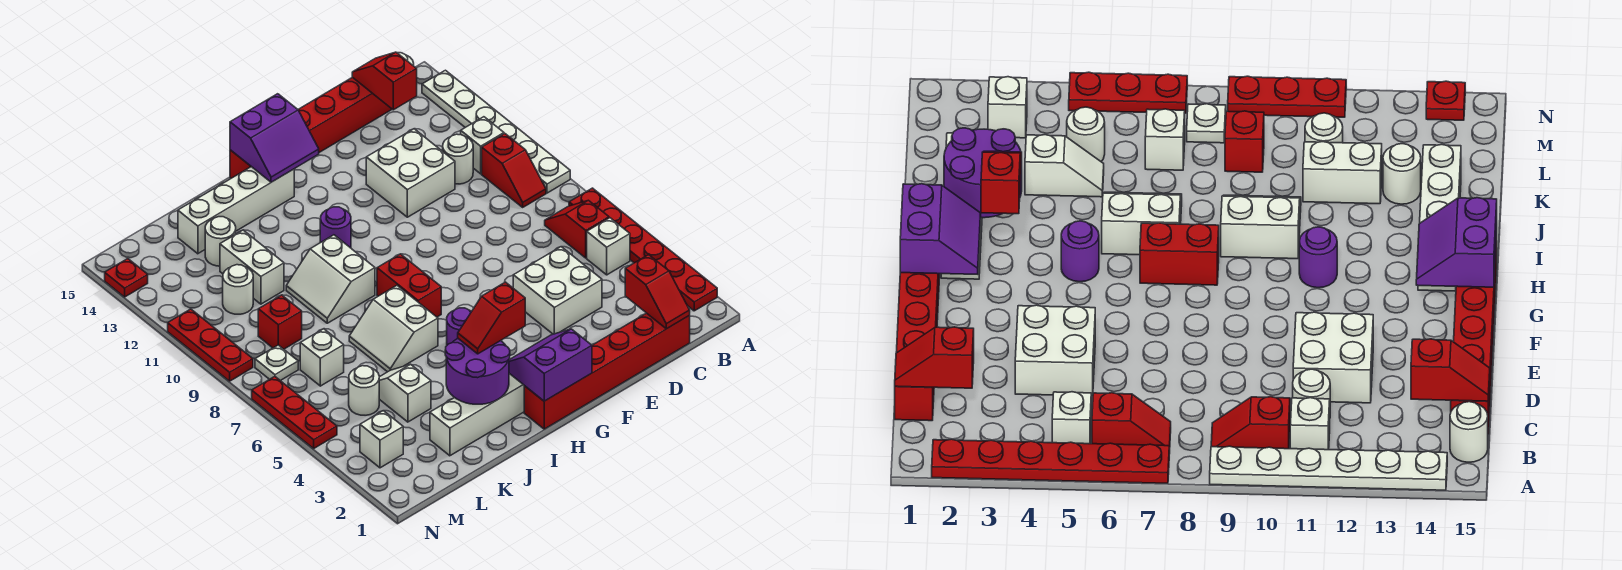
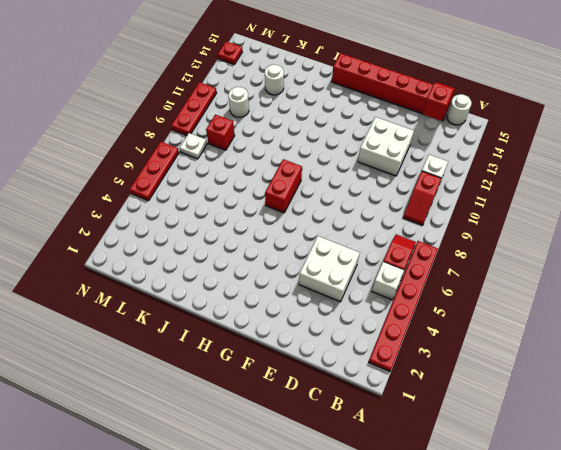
none -> white plate A9:A14 level 1
none -> red brick C1:H1 level 1
none -> white round brick C11 level 1
none -> white brick H2:K2 level 1

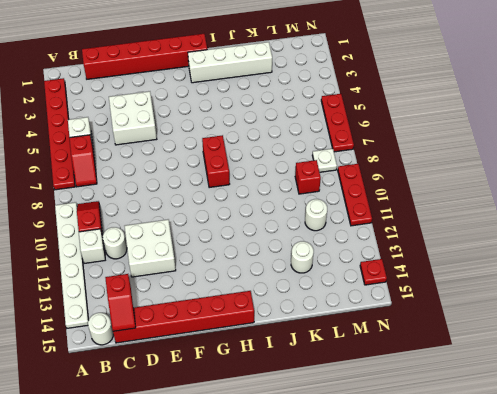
none -> purple round brick H5 level 1
none -> purple round brick H11 level 1
none -> white brick H14:K14 level 1
none -> white slope I6:J7 level 1 top I

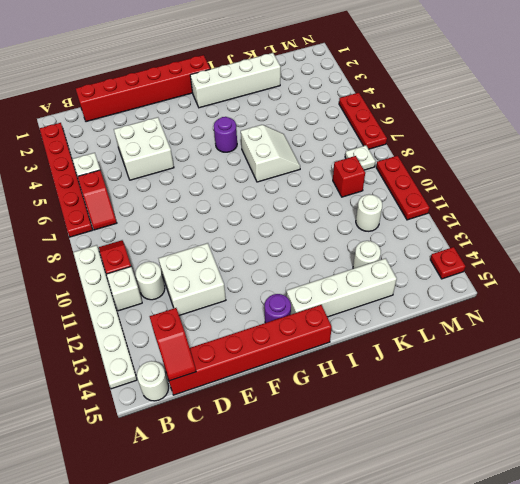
purple round brick G14 level 1 -> purple round brick H11 level 1
none -> red brick H7:H8 level 1
none -> white slope I9:J10 level 1 top I
none -> white slope K4:K5 level 1 top 4
none -> white brick K11:K12 level 1

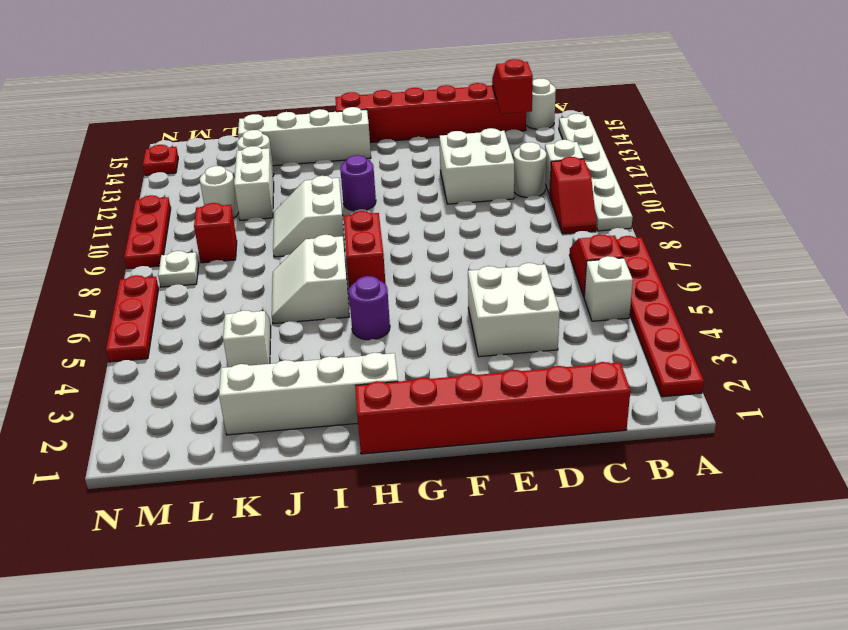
none -> white round brick L5 level 1
none -> white brick L7 level 1
none -> white brick M3 level 1
none -> red slope C1:C2 level 2 top 2

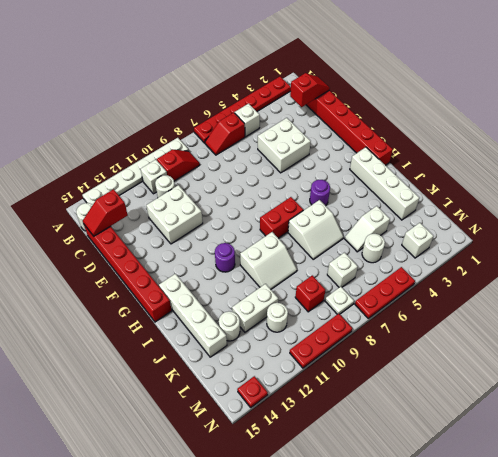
none -> purple slope G1:H2 level 2 top 1
none -> purple slope G14:H15 level 2 top 15
none -> purple round brick I2:J3 level 2
none -> red slope H3:I3 level 3 top H

